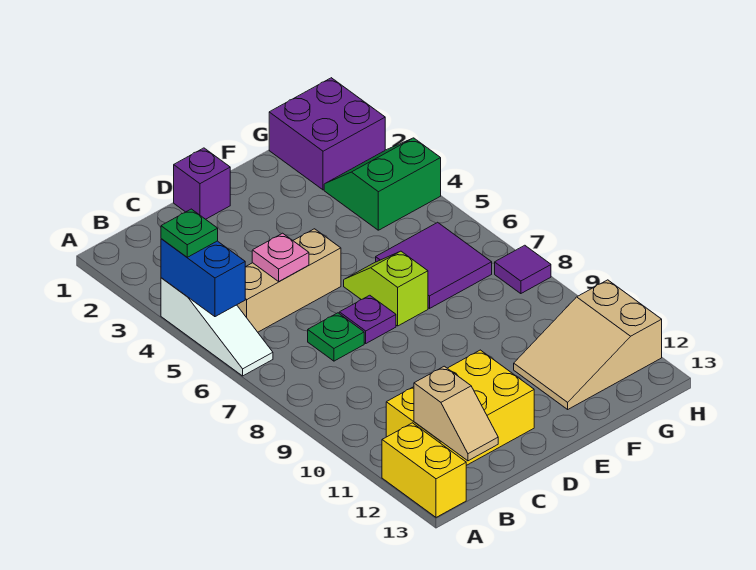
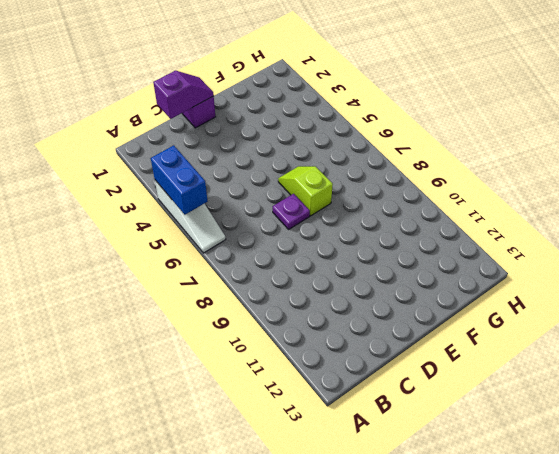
purple slope C1:D1 level 2 top C -> none
none -> yellow brick A12:A13 level 1
none -> tan brick B5:D5 level 1
none -> yellow brick B11:D12 level 1

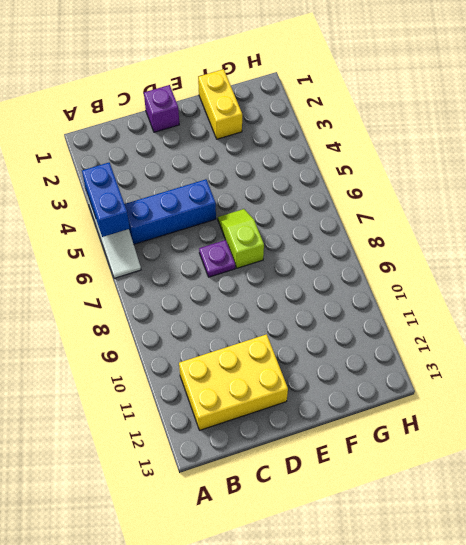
blue brick B5:D5 level 1 -> tan brick B5:D5 level 1
yellow brick F1:F2 level 1 -> yellow brick A12:A13 level 1
none -> green plate C7 level 1
none -> purple tile F6:G7 level 1
none -> tan slope F11:H12 level 1 top H

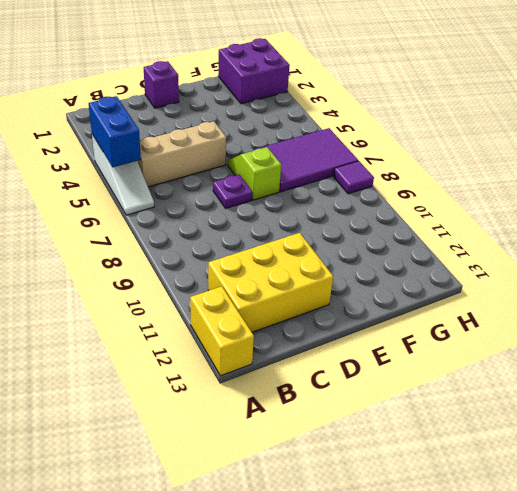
purple tile F6:H7 level 1 -> purple tile F6:G7 level 1
none -> green plate C7 level 1
none -> tan slope F11:H12 level 1 top H
none -> green slope G3:H4 level 1 top 4

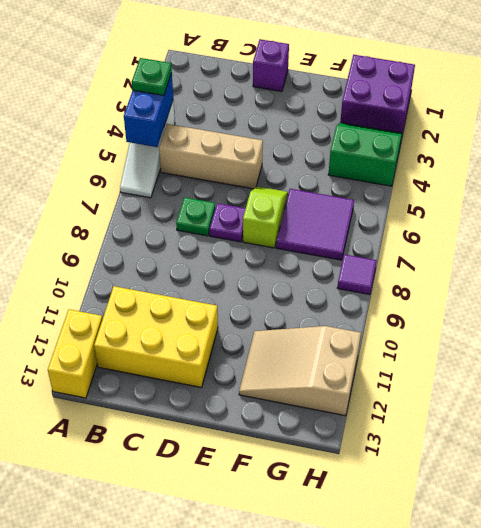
none -> tan slope B12:B13 level 2 top 12
none -> pink plate C5 level 2

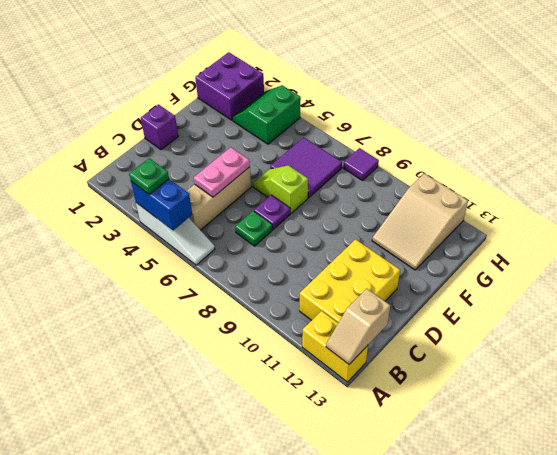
tan slope A13:B13 level 2 top B -> tan slope B12:B13 level 2 top 12
pink plate C5:D5 level 2 -> pink plate C5 level 2

